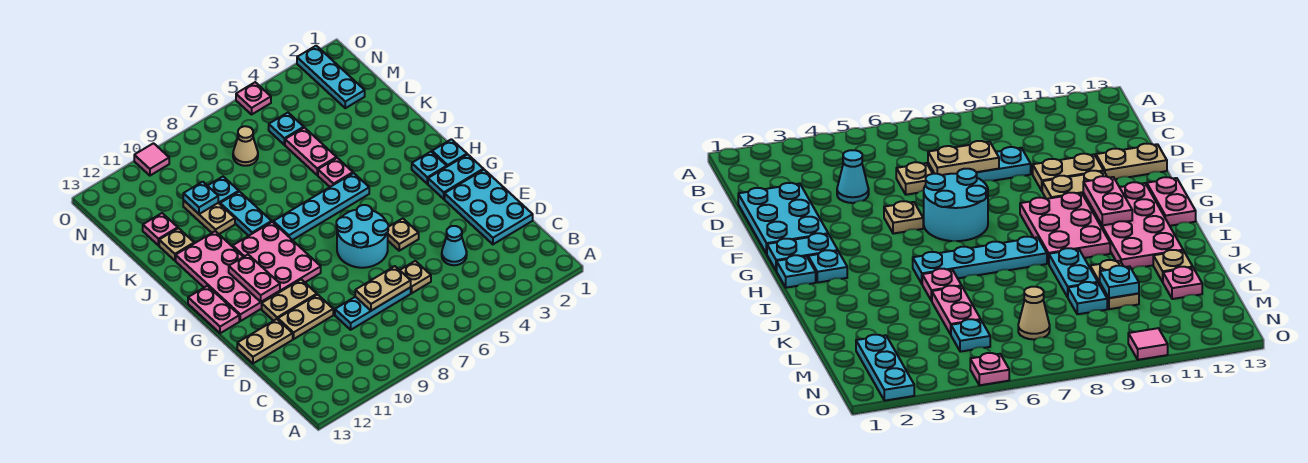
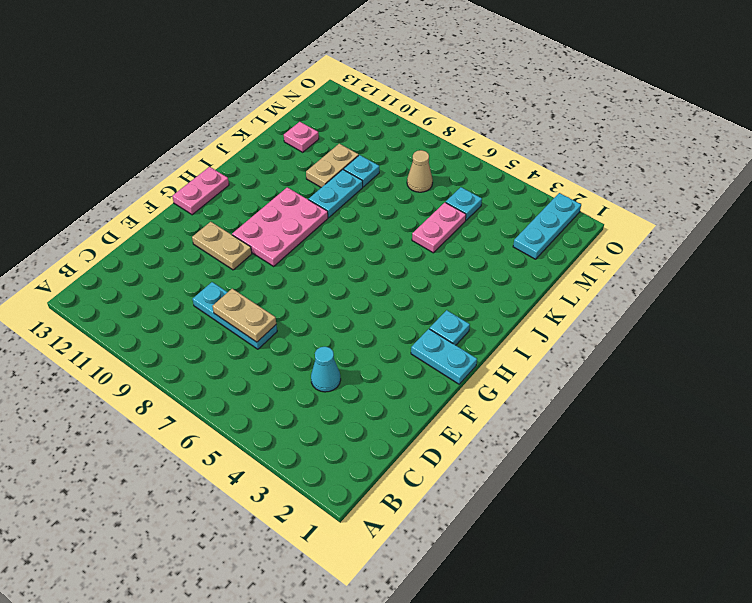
none -> cyan plate D1:F2 level 1
none -> tan plate D6 level 1
none -> tan plate E10:E11 level 1
none -> tan plate E12:E13 level 1

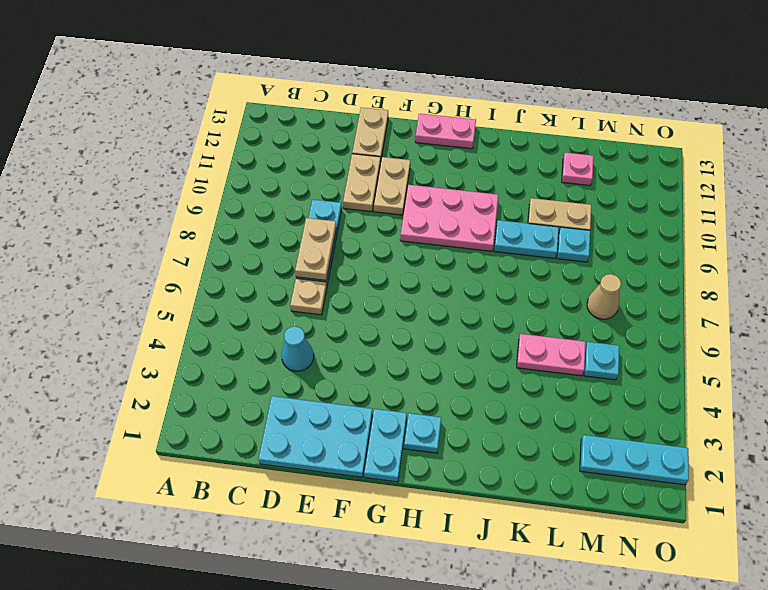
none -> tan plate F5 level 1
none -> cyan round brick F6:G7 level 1
none -> pink plate G11:J12 level 1
none -> cyan plate H1 level 1

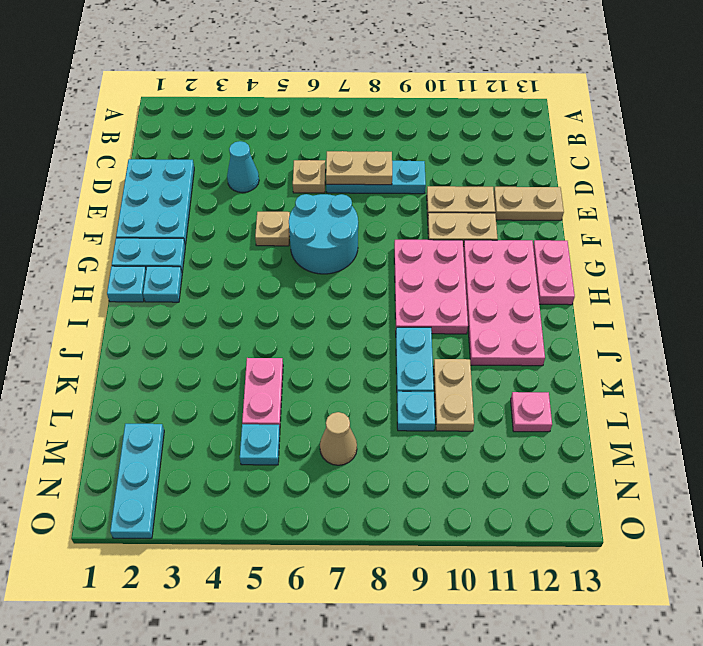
none -> cyan plate I5:I8 level 1
none -> pink plate J5 level 1
none -> tan plate K12 level 1
none -> pink plate O5 level 1

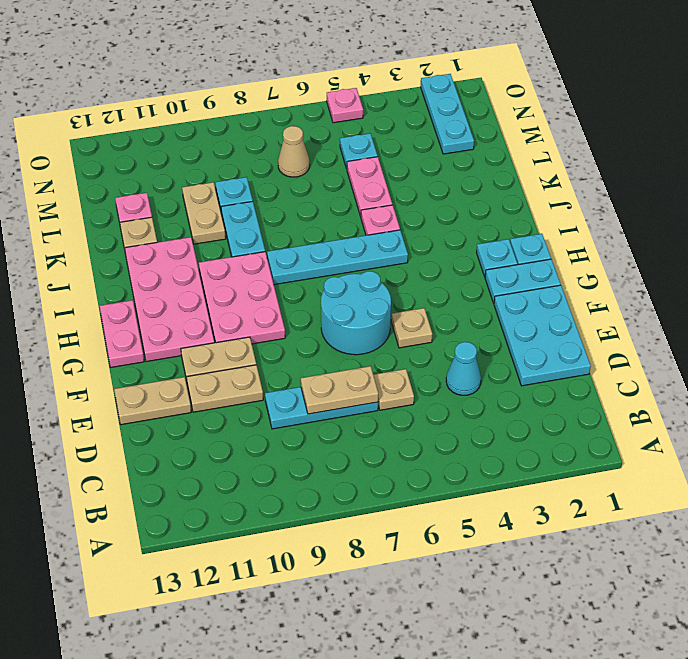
none -> pink tile O10 level 1
none -> pink plate G11:H11 level 2
none -> cyan plate L10 level 2

